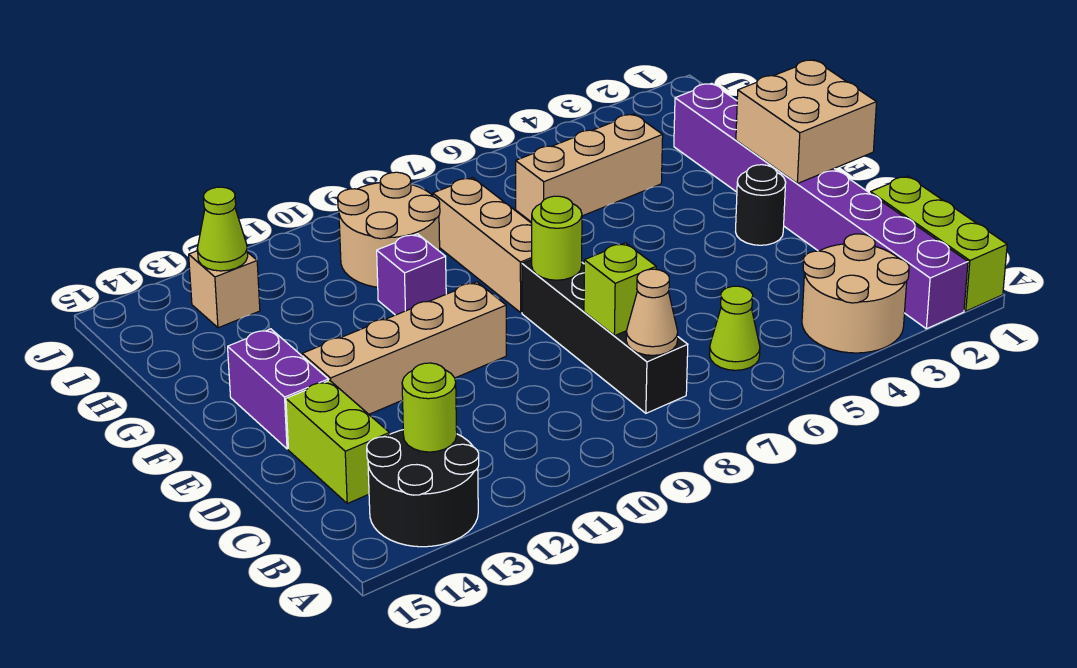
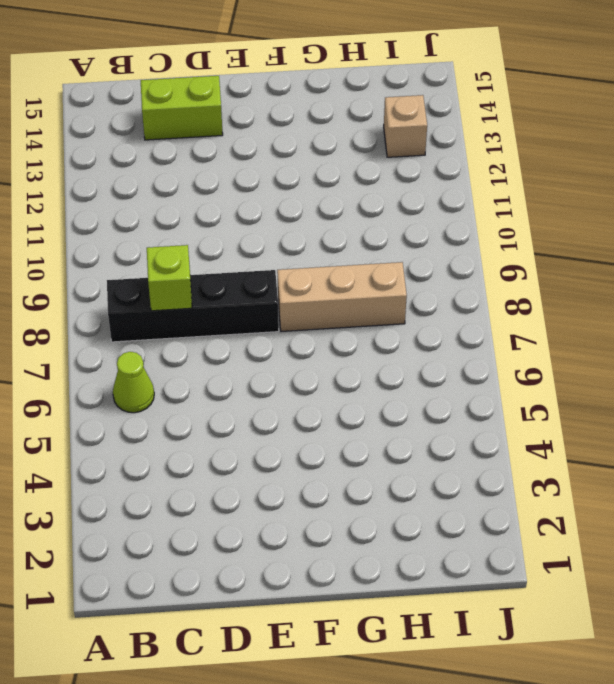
none -> lime brick A1:C1 level 1
none -> purple brick A2:H2 level 1
none -> tan round brick A3:B4 level 1

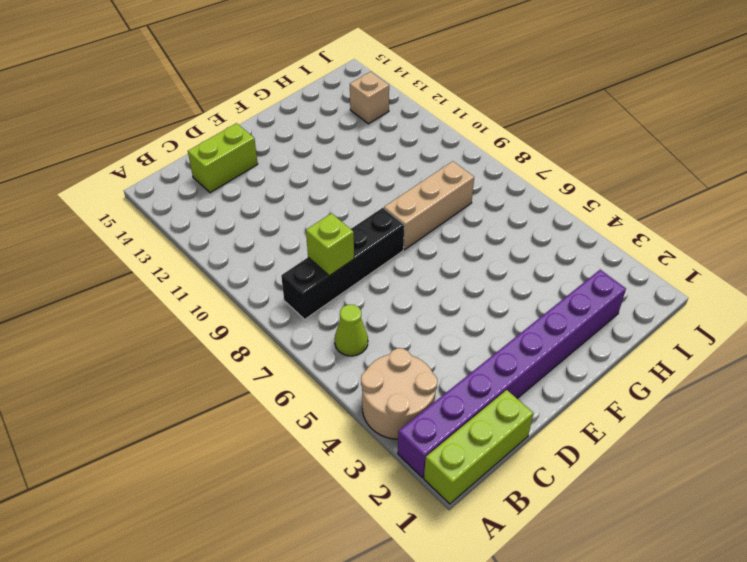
none -> black round brick A13:B14 level 1
none -> black round brick E3 level 1
none -> tan brick E10:E13 level 1

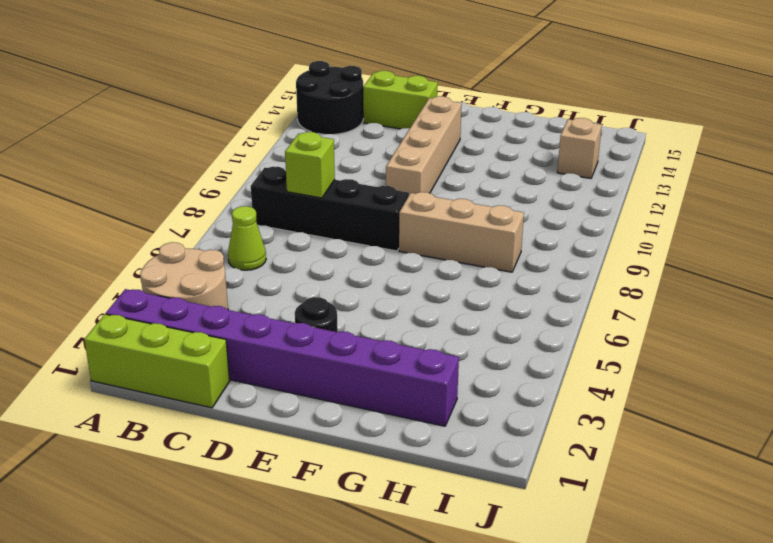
none -> purple brick E14:F14 level 1
none -> purple brick G10 level 1
none -> tan brick H4:H6 level 1

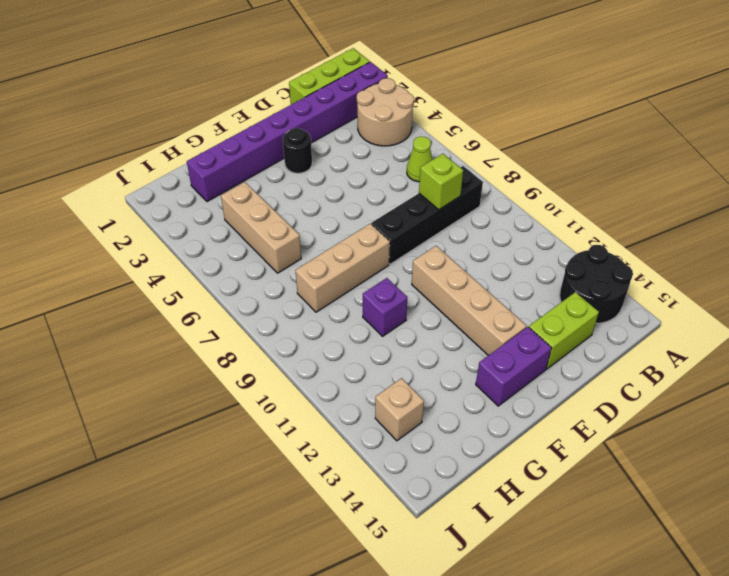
none -> tan round brick H9:I10 level 1
none -> tan cone B8 level 2
none -> lime round brick B13 level 2

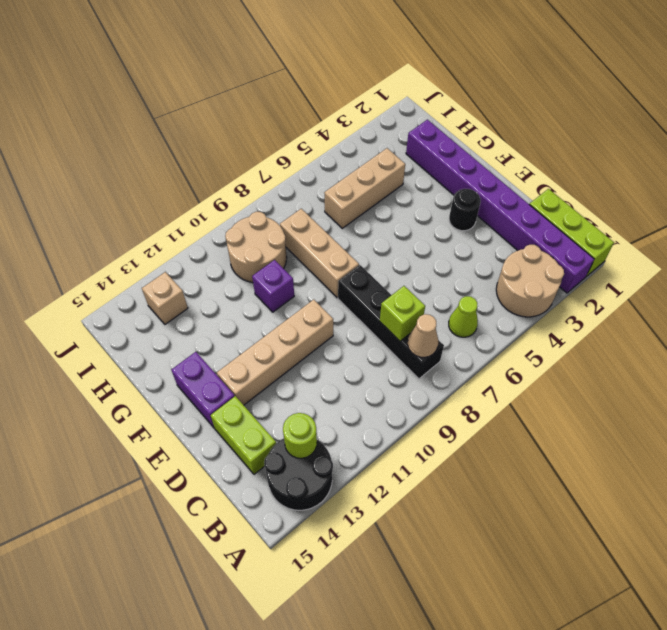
none -> tan brick E1:F2 level 2
none -> lime round brick E8 level 2
none -> lime cone I13 level 2

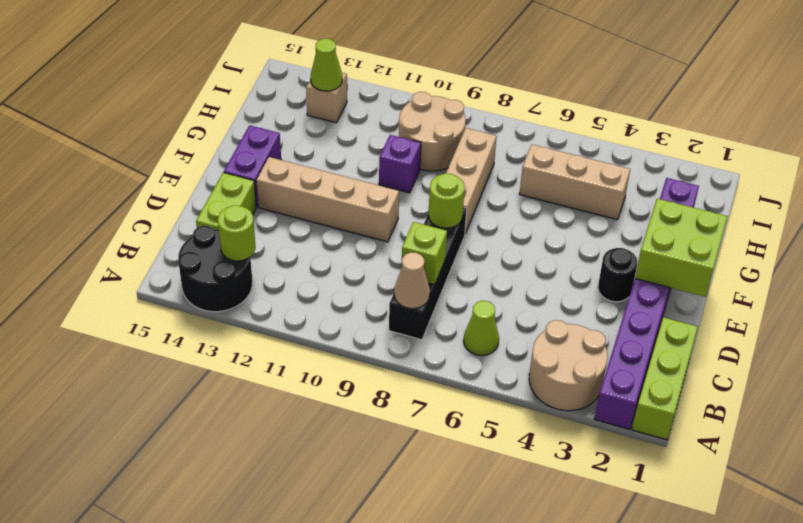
lime brick E1:F2 level 2 -> tan brick E1:F2 level 2

